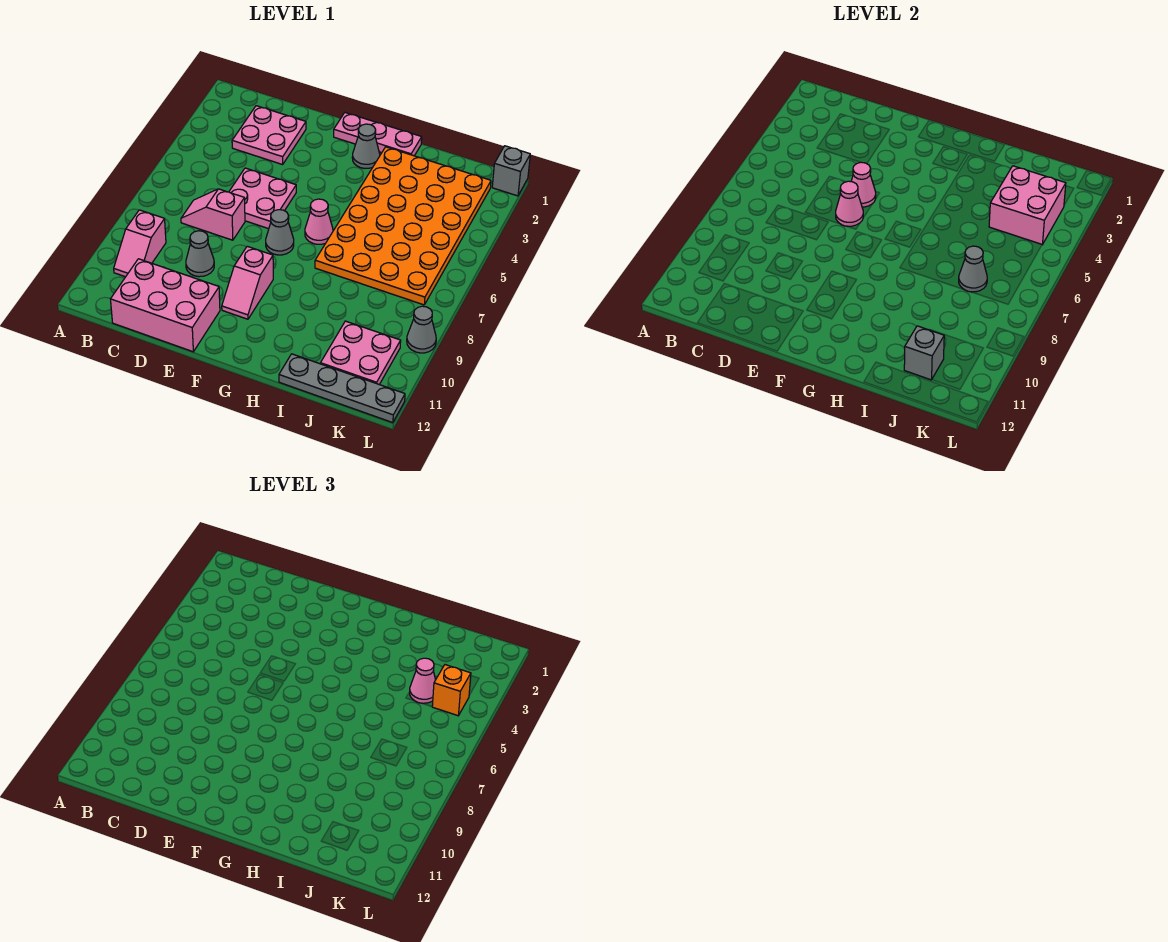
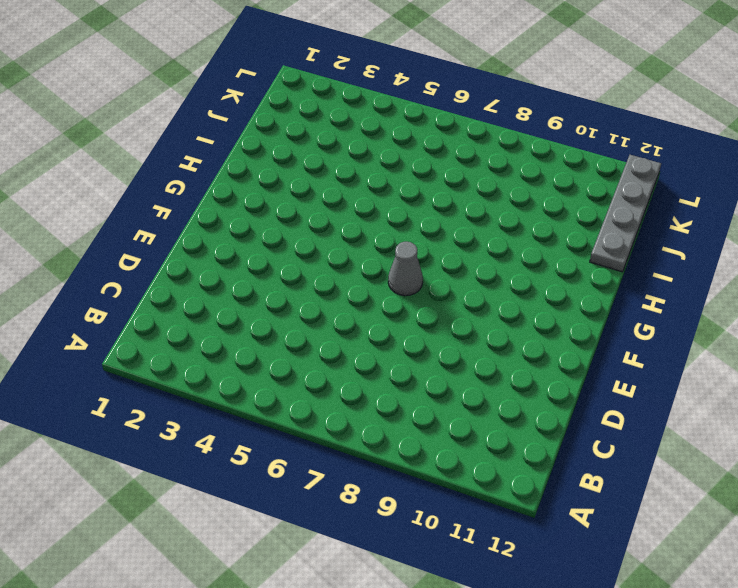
none -> pink slope B9:B10 level 1 top 9
none -> pink plate C2:D3 level 1
none -> pink slope C7:D7 level 1 top D

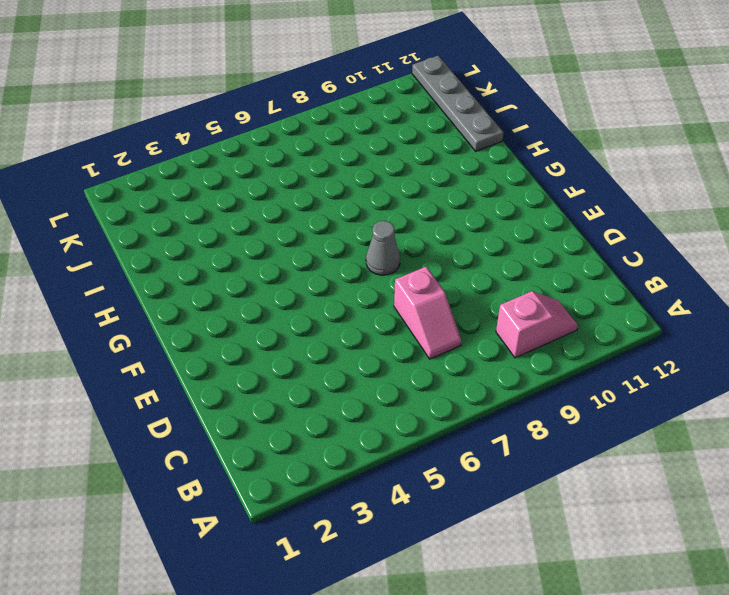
none -> pink plate C2:D3 level 1
none -> pink brick C11:E12 level 1
none -> pink plate D5:E6 level 1

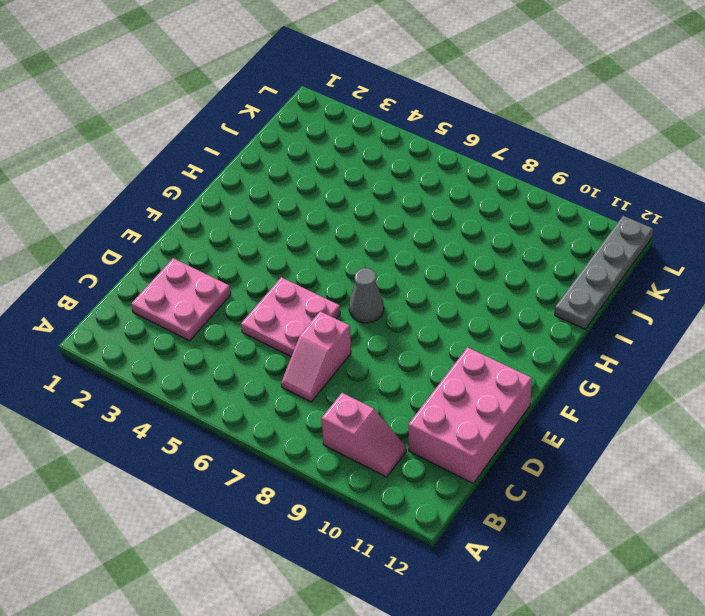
none -> grey cone D9 level 1
none -> pink plate F1:H1 level 1
none -> pink slope F9:F10 level 1 top 9

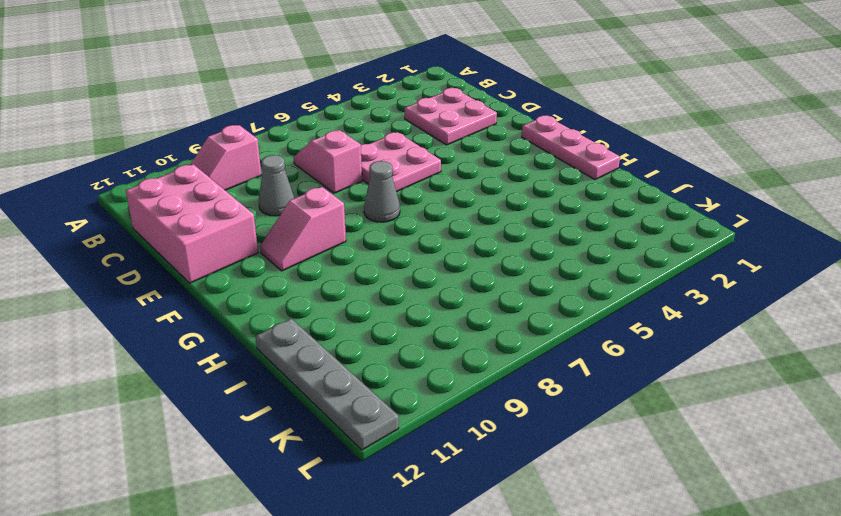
none -> grey cone G2 level 1
none -> pink cone G6 level 1
none -> orange plate H2:K7 level 1

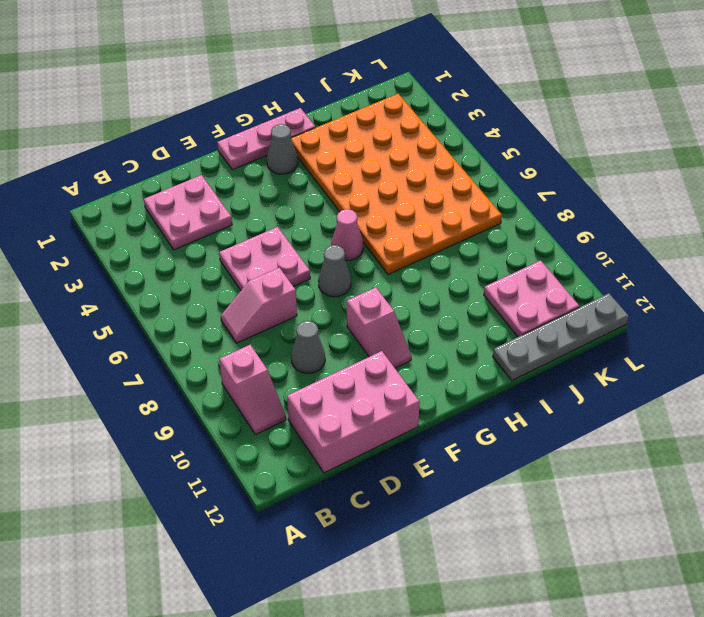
none -> grey brick L1 level 1
none -> grey cone L9 level 1
none -> pink cone E5 level 2

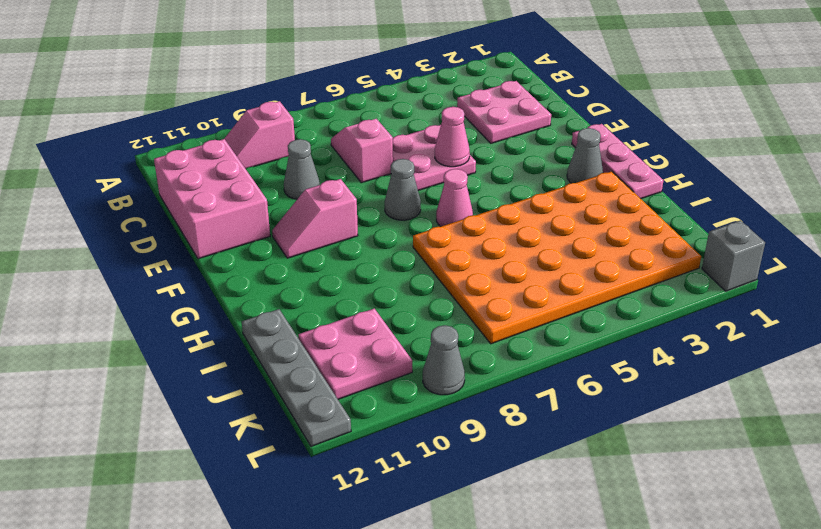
none -> pink cone E6 level 2
none -> pink brick J3:K4 level 2
none -> grey cone J7 level 2

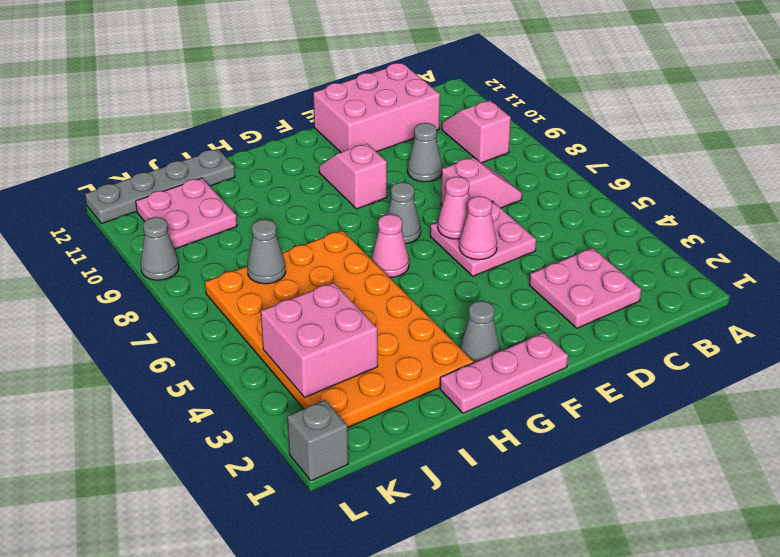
none -> grey brick J11 level 2
none -> pink cone J4 level 3
none -> orange brick K4 level 3

